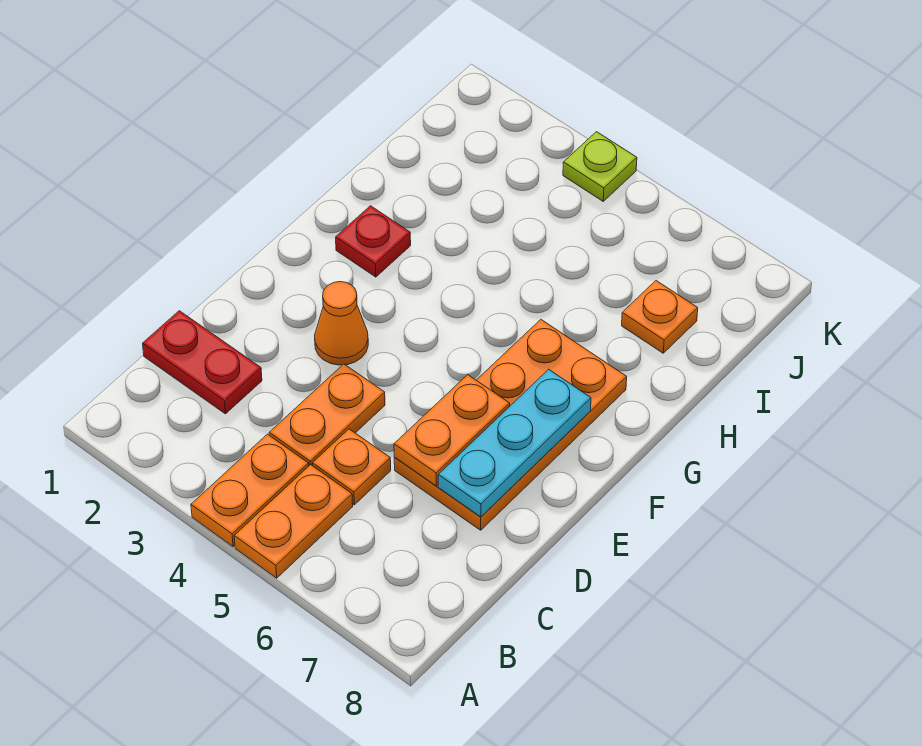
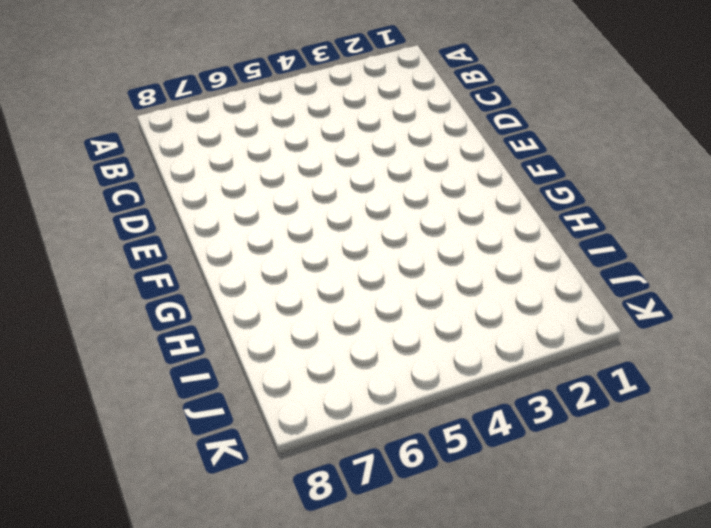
none -> orange plate A4:B4 level 1
none -> orange plate A5:B5 level 1
none -> red plate C1:C2 level 1

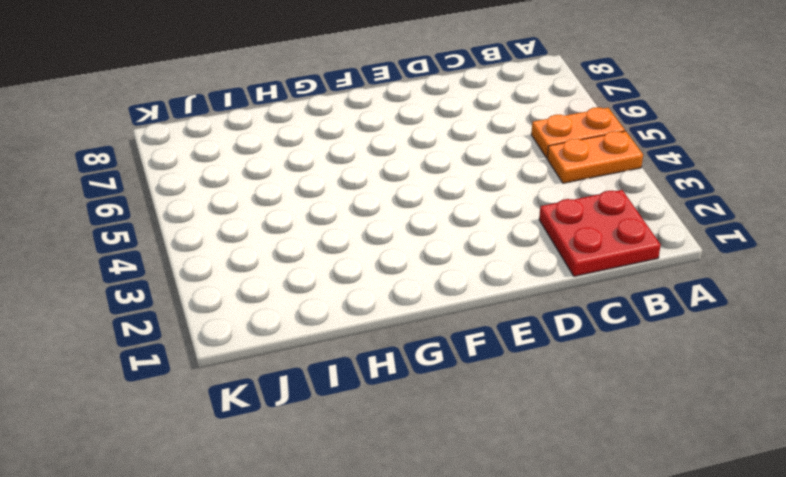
red plate B1:C2 level 1 -> red plate C1:C2 level 1
none -> orange plate C4:D4 level 1
none -> orange plate C5 level 1
none -> orange plate D6:G7 level 1

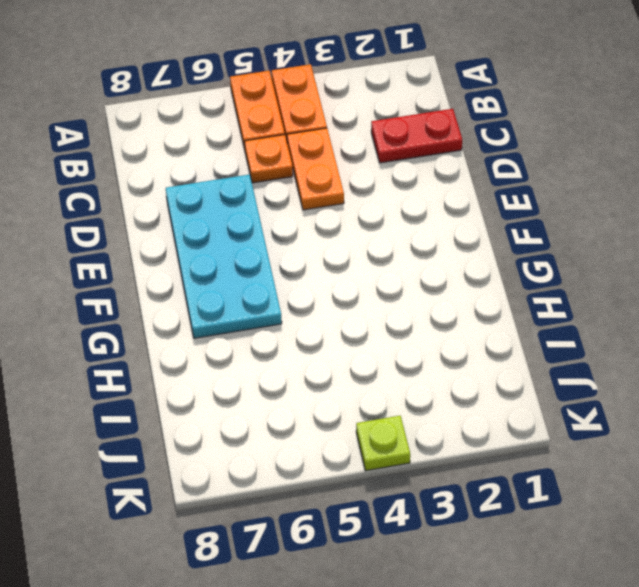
cyan plate D6:G7 level 1 -> orange plate D6:G7 level 1
none -> orange cone E3 level 1
none -> red plate G2 level 1
none -> orange plate I7 level 1

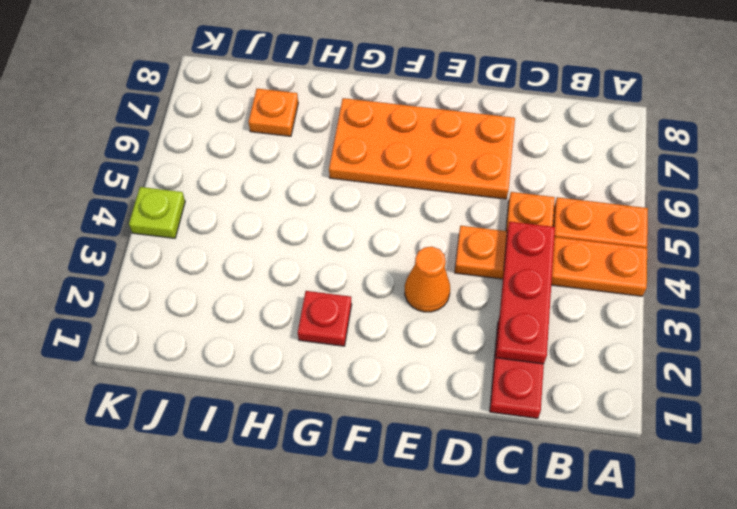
red plate C2:C4 level 2 -> none
none -> orange plate D6:E6 level 2
none -> cyan plate D7:F7 level 2

